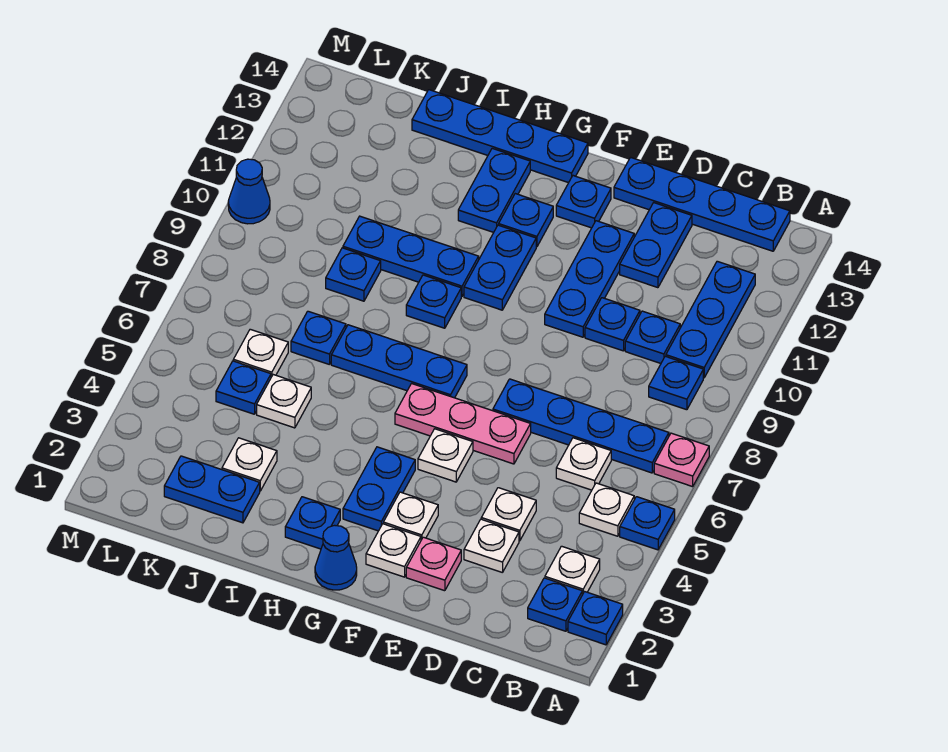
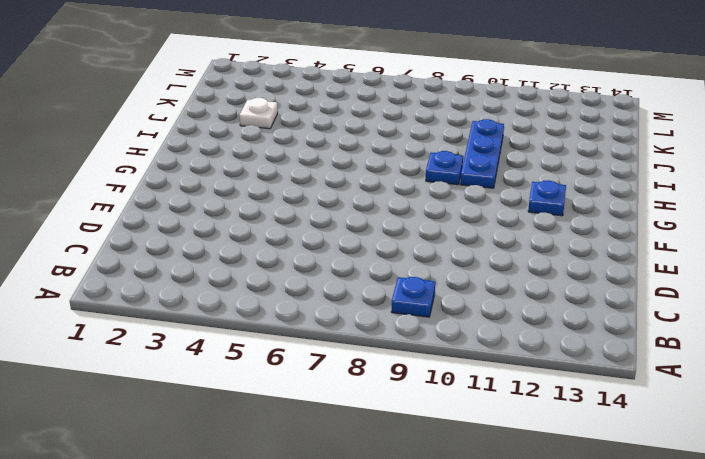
none -> blue plate A2 level 1
none -> blue plate A5 level 1
none -> pink plate A7 level 1
none -> blue plate B2 level 1

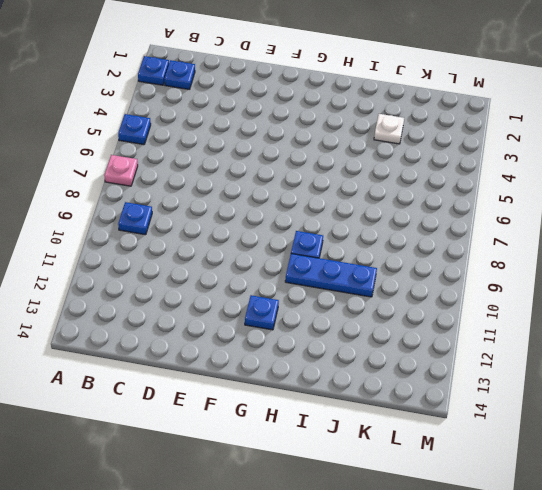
none -> white plate B3 level 1
none -> white plate B5 level 1
none -> blue plate B7:E7 level 1
none -> blue plate B10:B12 level 1

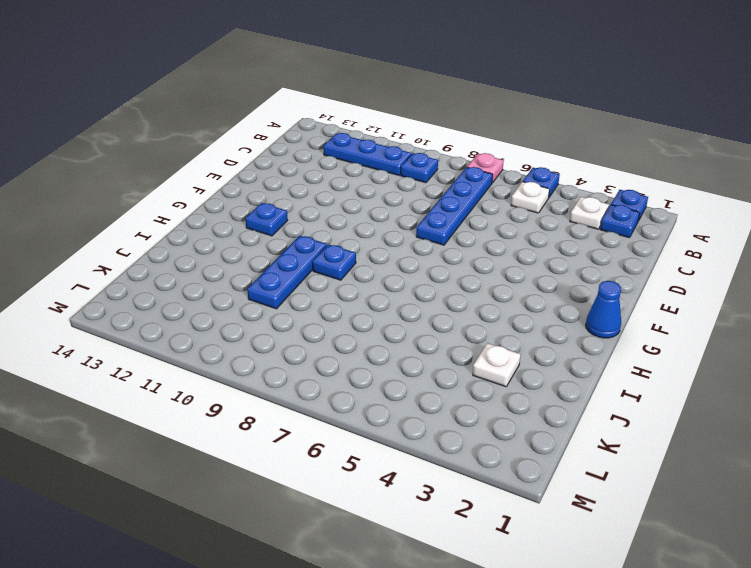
none -> blue plate B14:E14 level 1
none -> white plate C6 level 1
none -> blue plate C10 level 1
none -> white plate D3 level 1

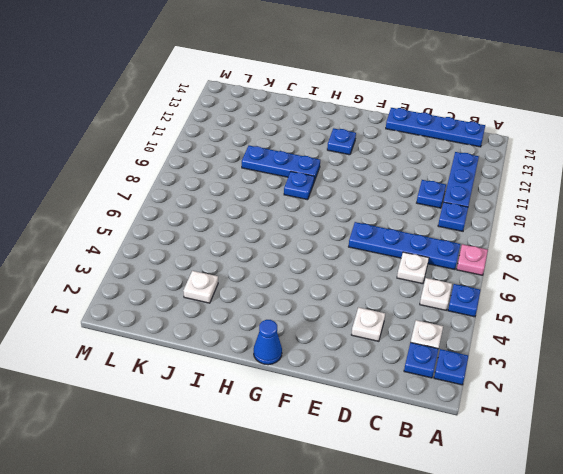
none -> white plate D4 level 1
none -> blue plate D10 level 1
none -> blue plate D12:D13 level 1
none -> pink plate E2 level 1

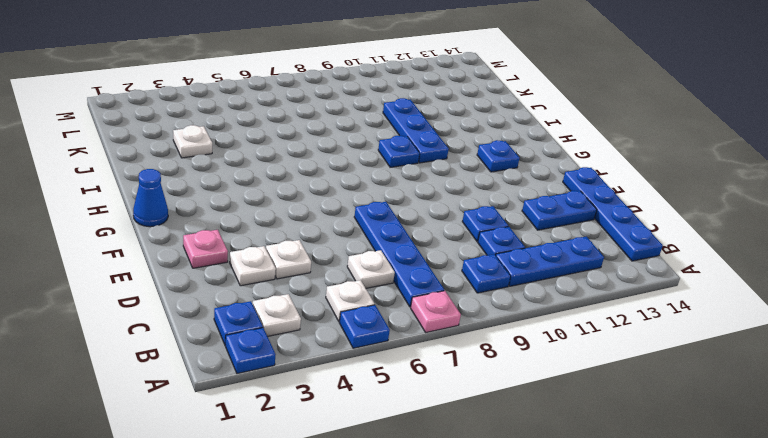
none -> pink plate E6:G6 level 1
none -> blue plate E10:E12 level 1
none -> white plate F2 level 1
none -> white plate F3 level 1

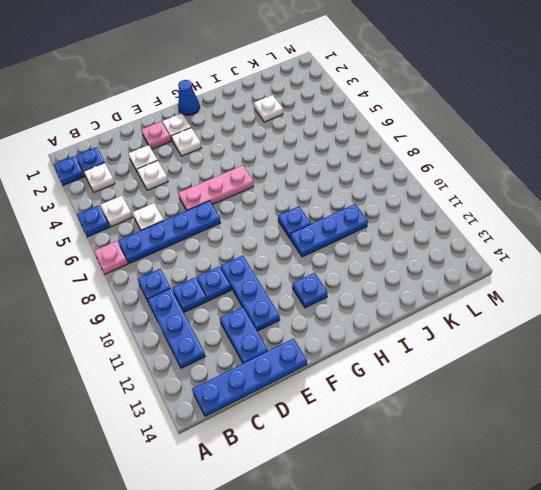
none -> white plate F5 level 1
none -> blue plate F13 level 1
none -> blue plate G3:G4 level 1
none -> blue plate G7:I7 level 1

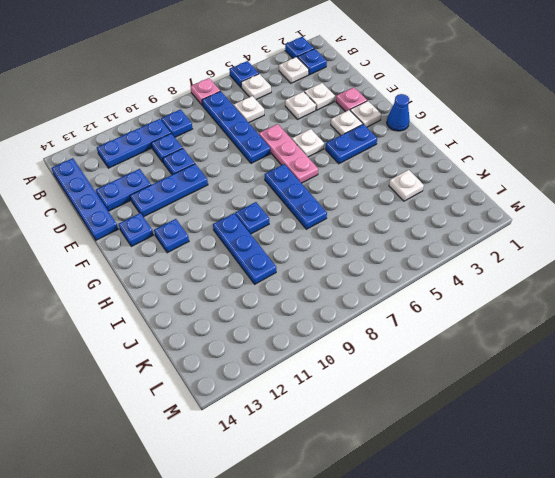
none -> blue plate G10:G11 level 1
none -> blue plate G14:J14 level 1
none -> blue plate H2 level 1
none -> blue plate H12:H13 level 1

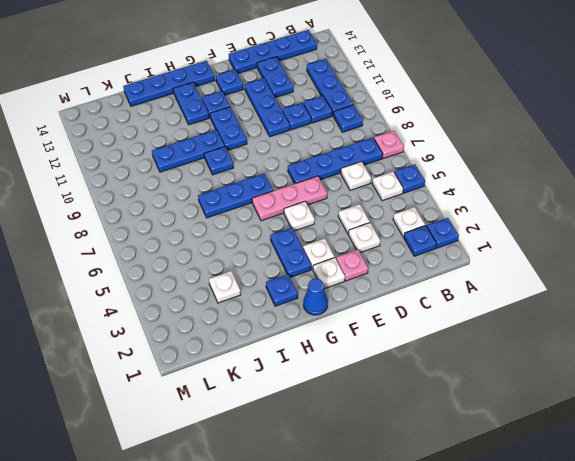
none -> blue plate J2:K2 level 1
none -> white plate J5 level 1
none -> blue plate J7 level 1
none -> blue plate J9 level 1

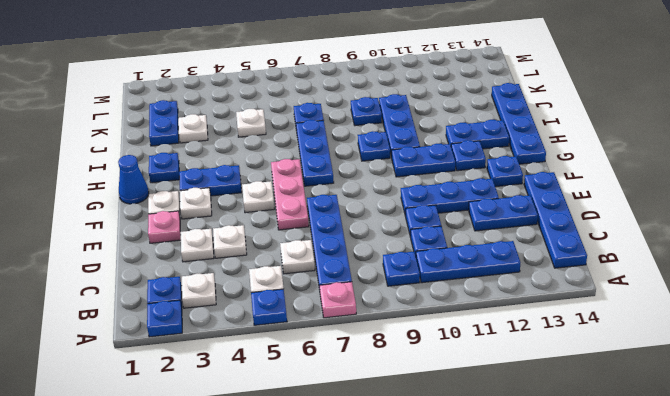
none -> blue plate K5 level 1
none -> white plate K6 level 1
none -> blue cone M10 level 1

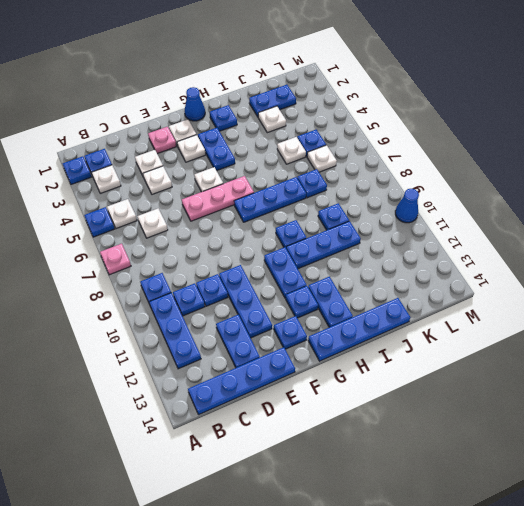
none -> blue plate B7:E7 level 1

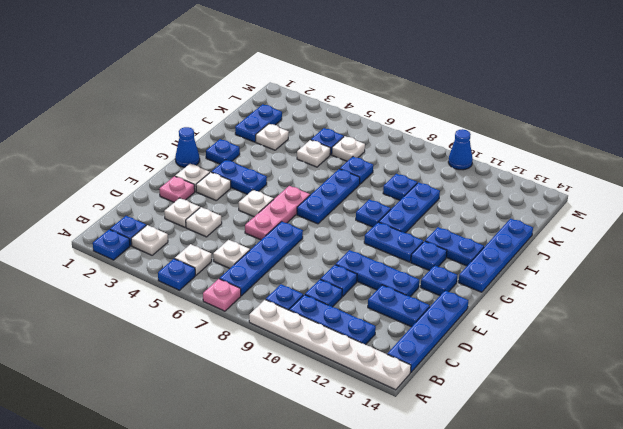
white plate A9:A14 level 1 -> none

